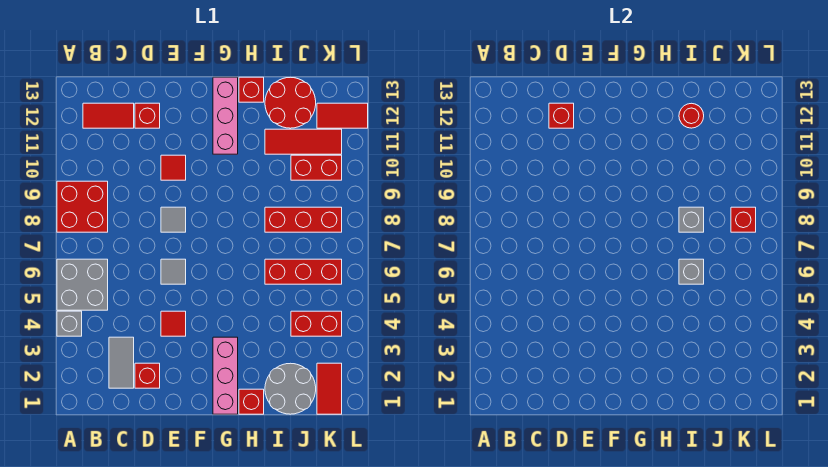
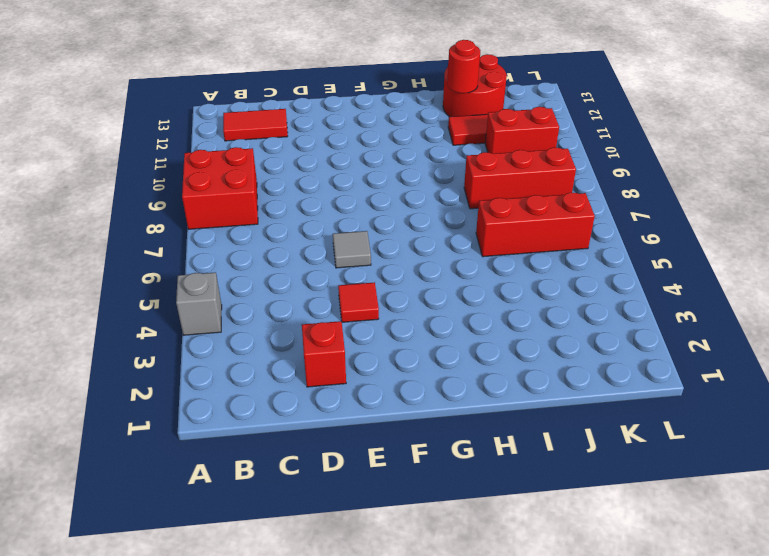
none -> grey brick A5:B6 level 1
none -> grey tile C2:C3 level 1
none -> red brick D12 level 1

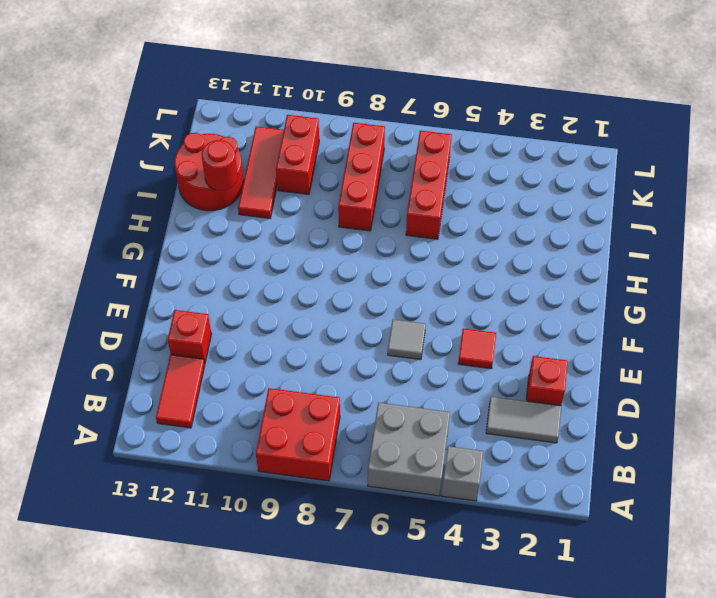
none -> grey tile E8 level 1
none -> red tile E10 level 1
none -> pink brick G1:G3 level 1

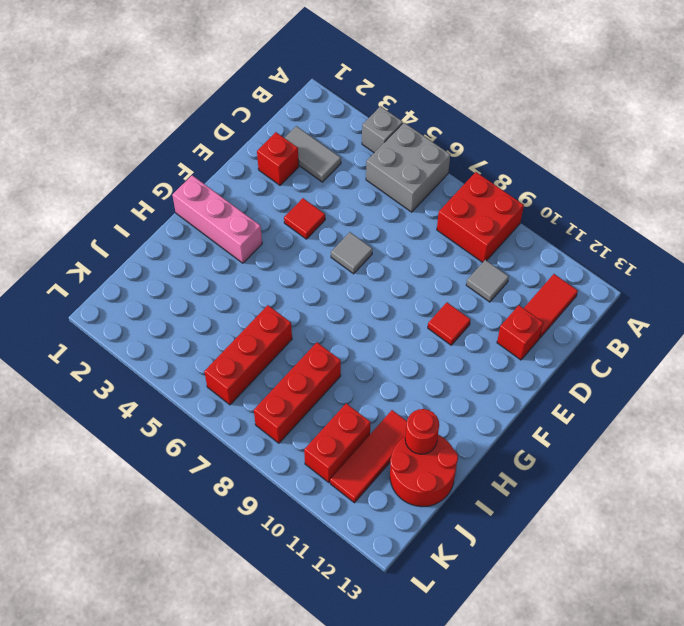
grey tile C10 level 1 -> grey tile E8 level 1
none -> pink brick G11:G13 level 1
none -> red brick H1 level 1
none -> red brick H13 level 1

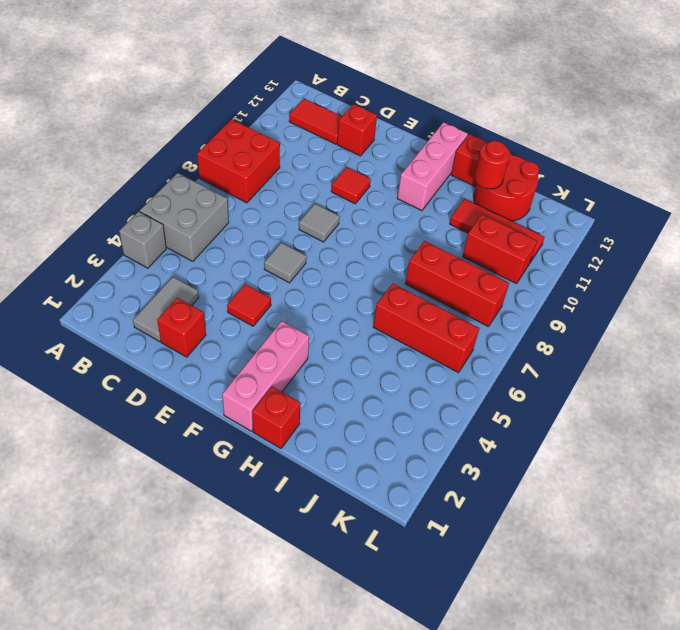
none -> grey round brick I1:J2 level 1
none -> red brick J4:K4 level 1
none -> red tile K1:K2 level 1

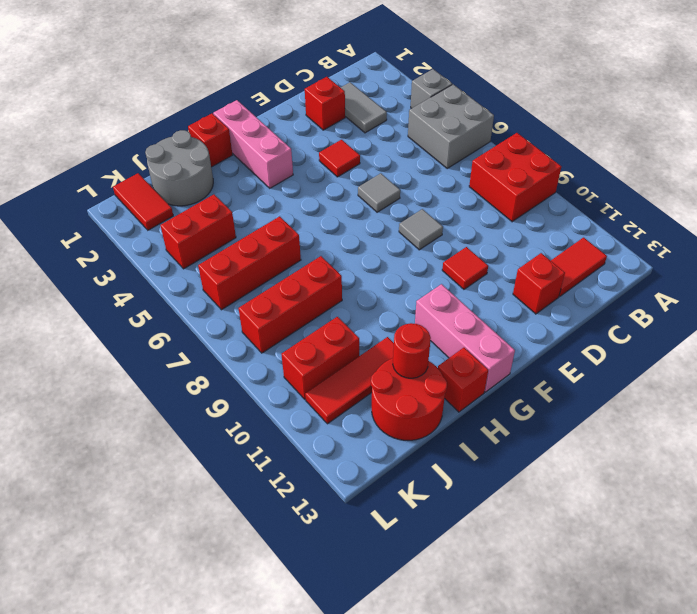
none -> red tile K12:L12 level 1
none -> red brick D12 level 2
none -> grey brick I6 level 2

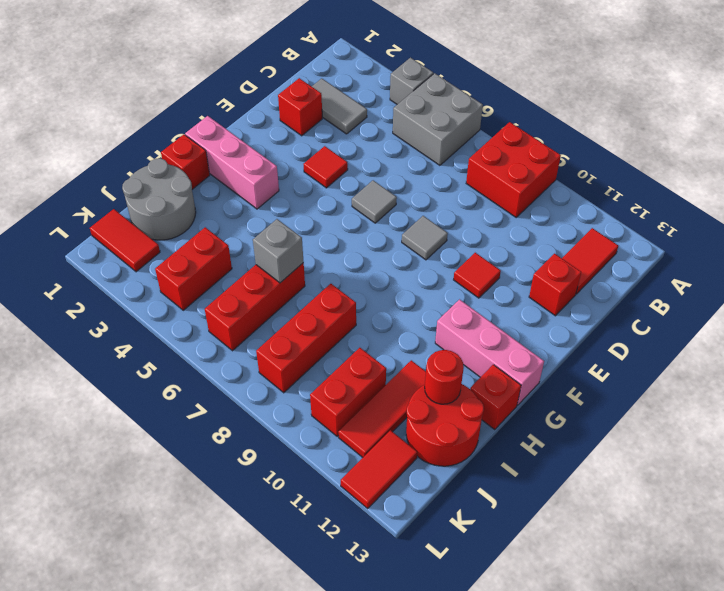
none -> red brick D12 level 2
none -> grey brick I8 level 2
none -> red brick K8 level 2

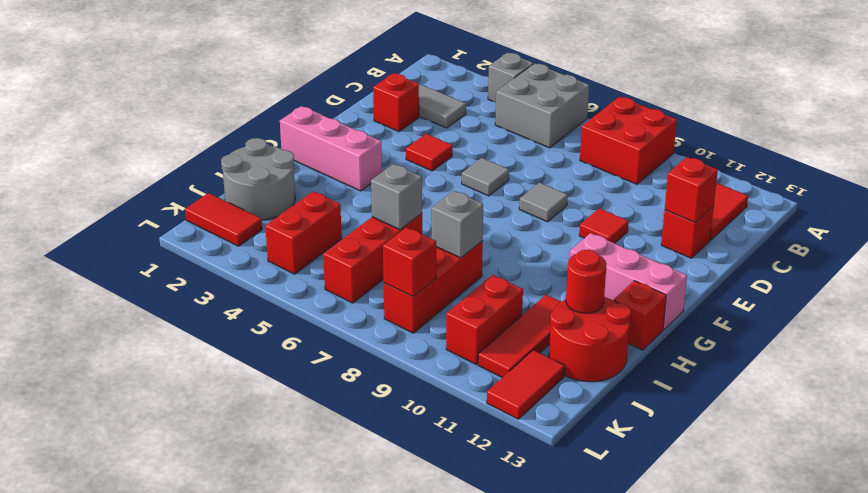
none -> red brick H1 level 1

